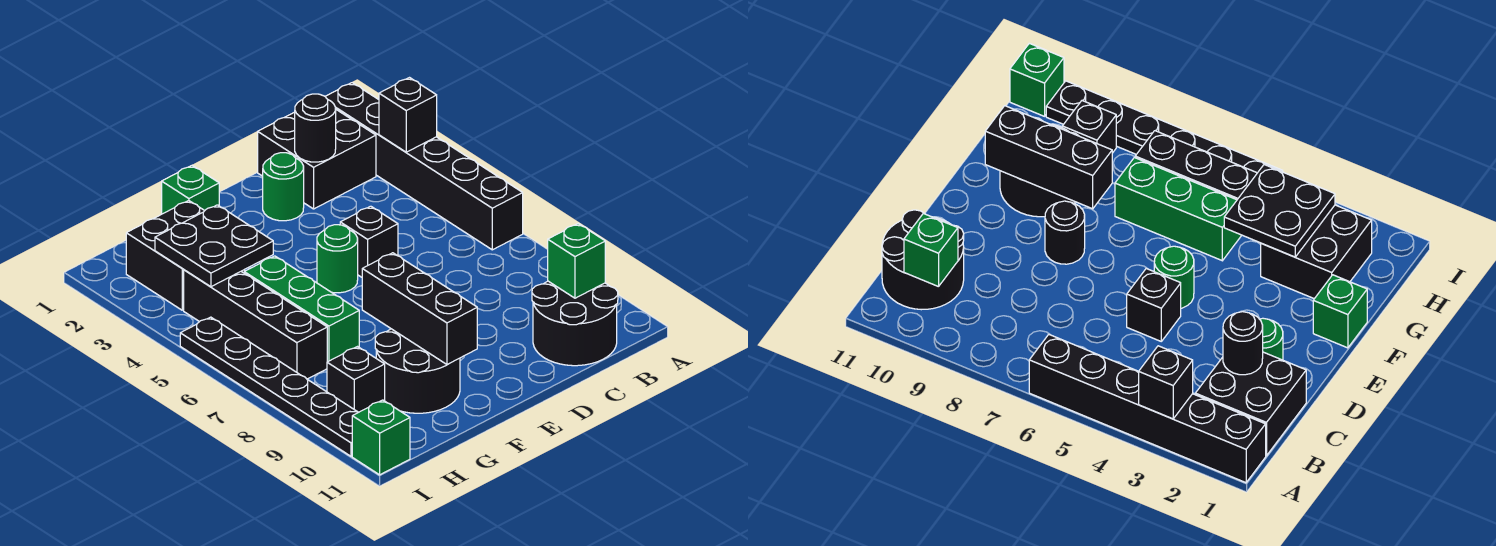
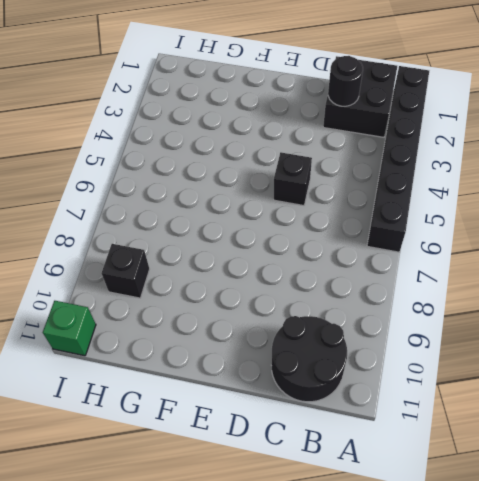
none -> green round brick D2 level 1
none -> green round brick E5 level 1
none -> black round brick E8 level 1

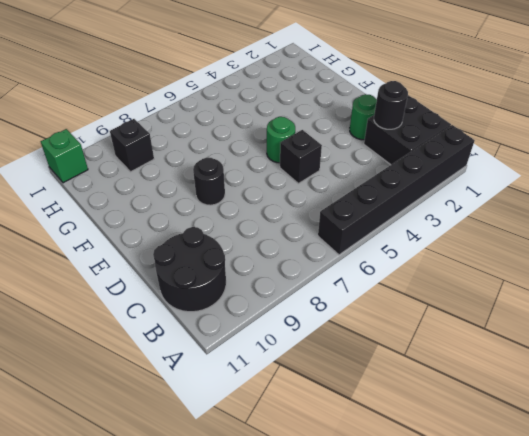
none -> green brick F1 level 1
none -> black round brick F9:G10 level 1
none -> black brick G2:H3 level 1

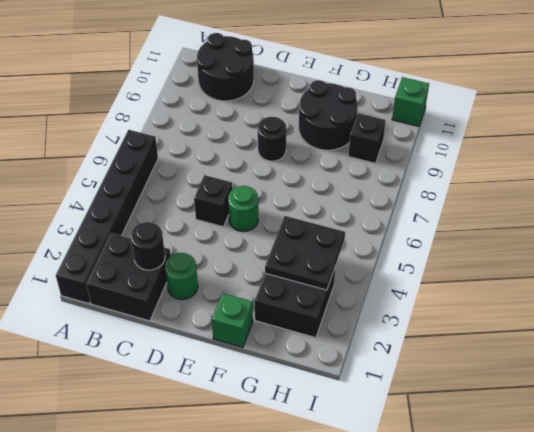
none -> green brick G5:G7 level 1
none -> black brick H4:H7 level 1
none -> black plate I5:I10 level 1

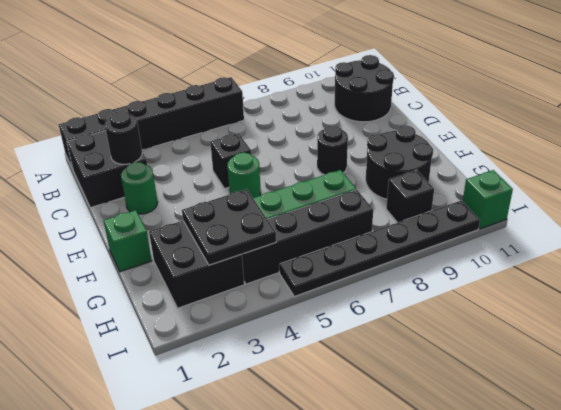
none -> black brick A3 level 2
none -> green brick B10 level 2
none -> black brick F8:F10 level 2

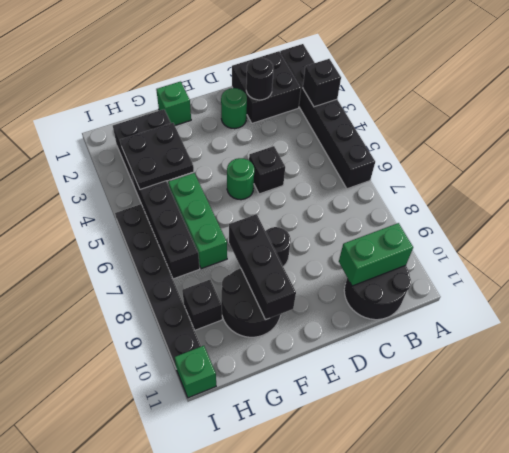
green brick B10:C10 level 2 -> green brick B10 level 2

